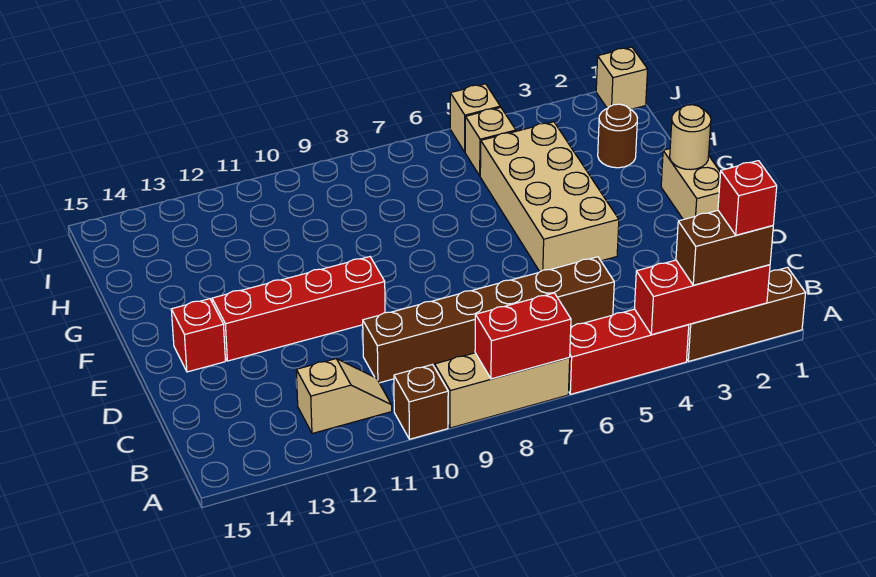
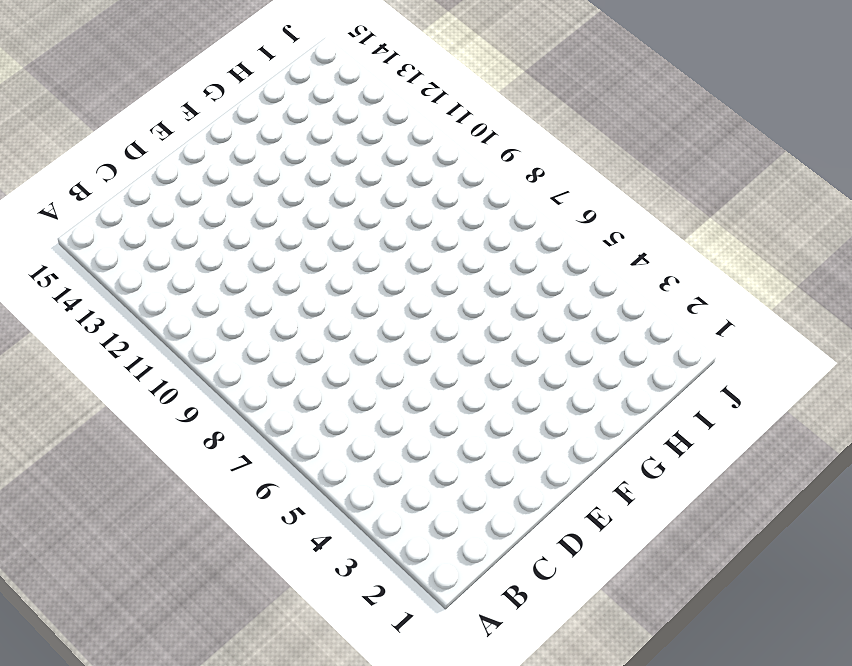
none -> brown brick A1:A3 level 1
none -> red brick A4:A6 level 1
none -> tan brick A7:A9 level 1

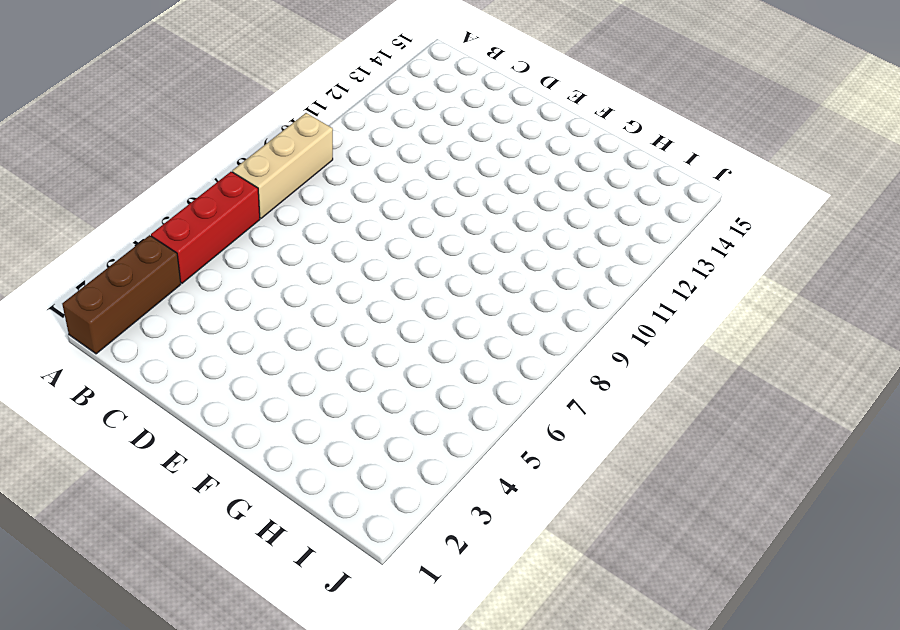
none -> brown brick A10 level 1
none -> tan slope B11:B12 level 1 top 12
none -> brown brick C5:C10 level 1

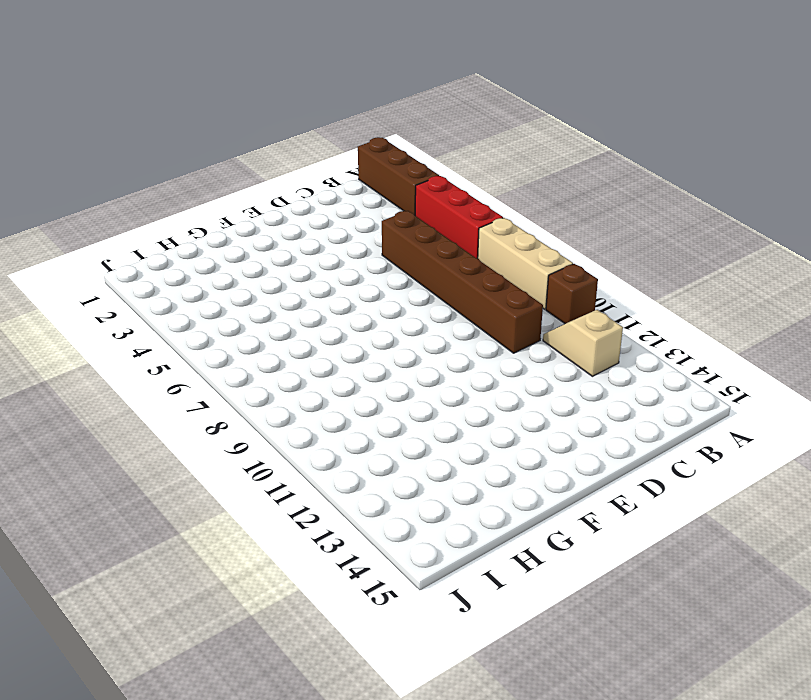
none -> tan brick E1:F1 level 1
none -> tan brick E4:H5 level 1
none -> red brick E10:E13 level 1

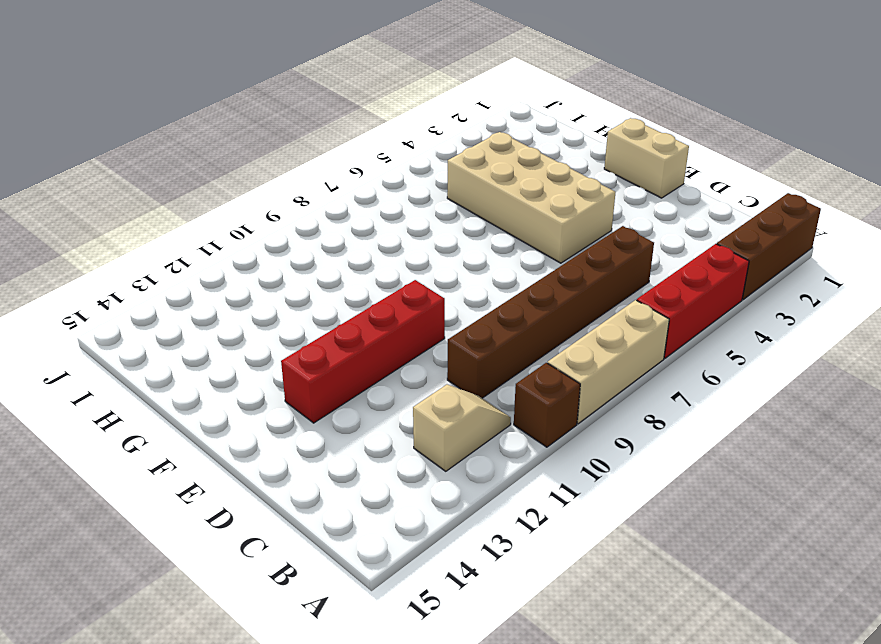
none -> red brick E14 level 1
none -> brown round brick H2 level 1
none -> tan brick I5 level 1

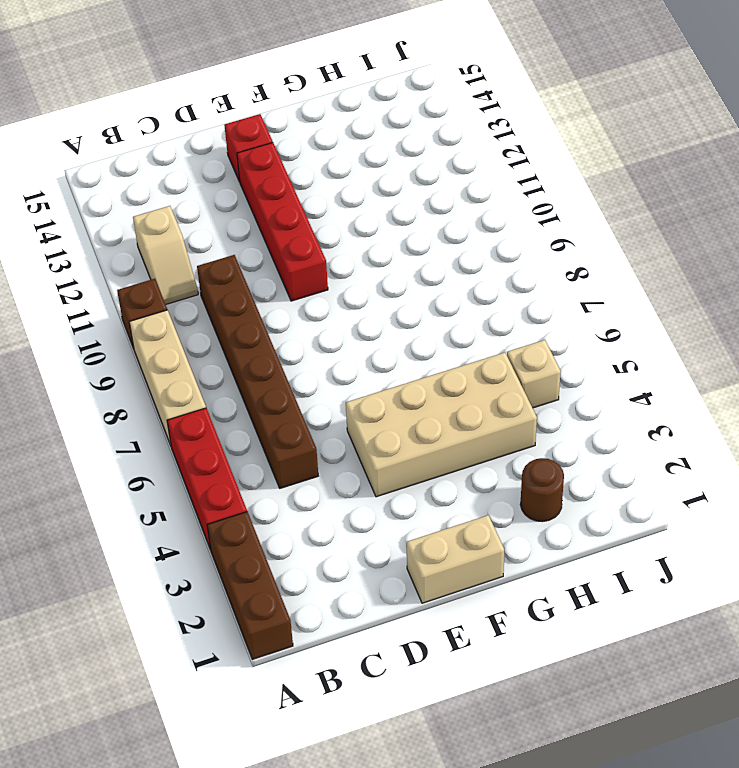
none -> tan brick J1 level 1
none -> tan brick J5 level 1
none -> red brick A2:A4 level 2

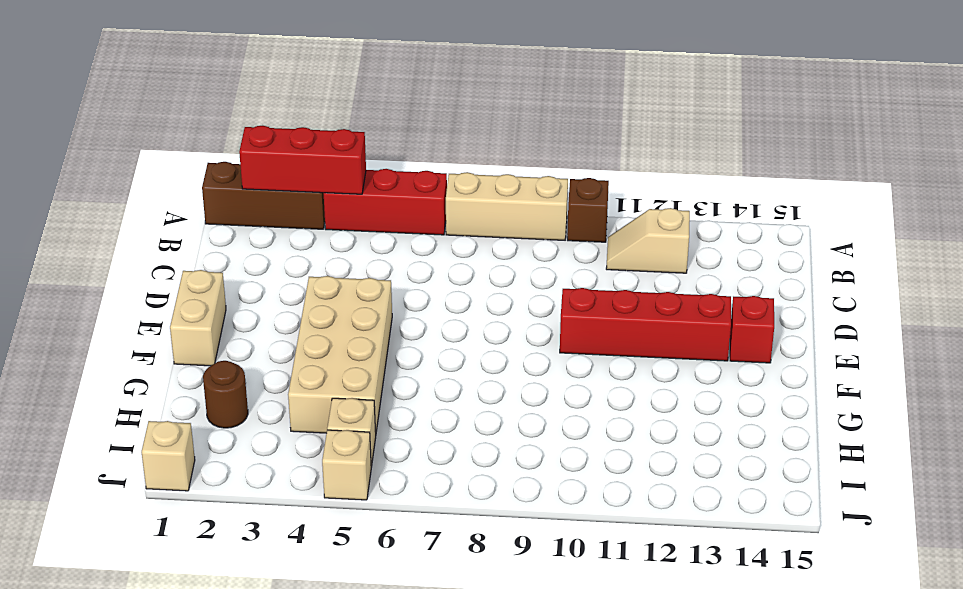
none -> brown brick C5:C10 level 1
none -> red brick A7:A8 level 2
none -> tan round brick F1 level 2

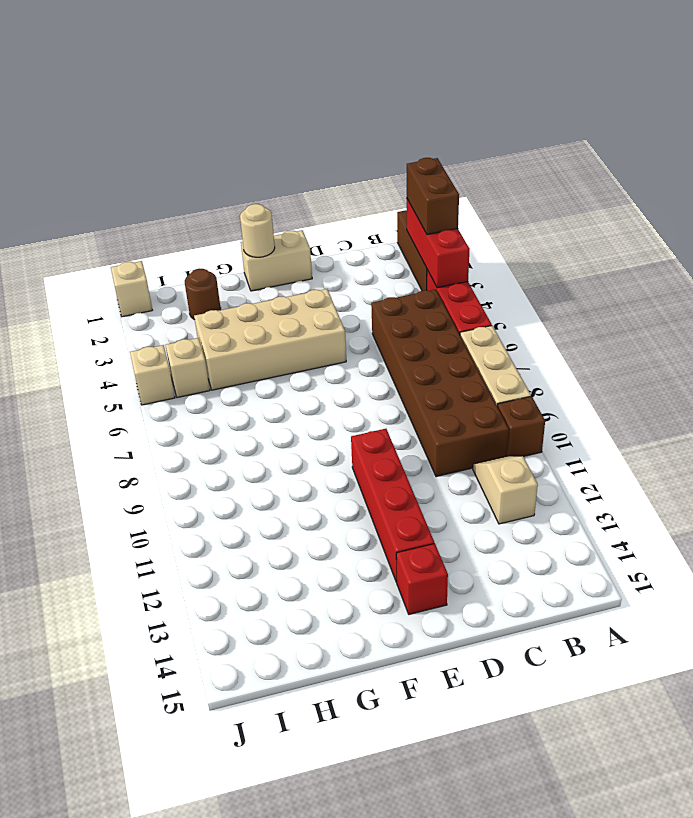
brown brick B5:C10 level 1 -> brown brick C5:C10 level 1
none -> red brick A7:A8 level 2
none -> red brick A2 level 4

